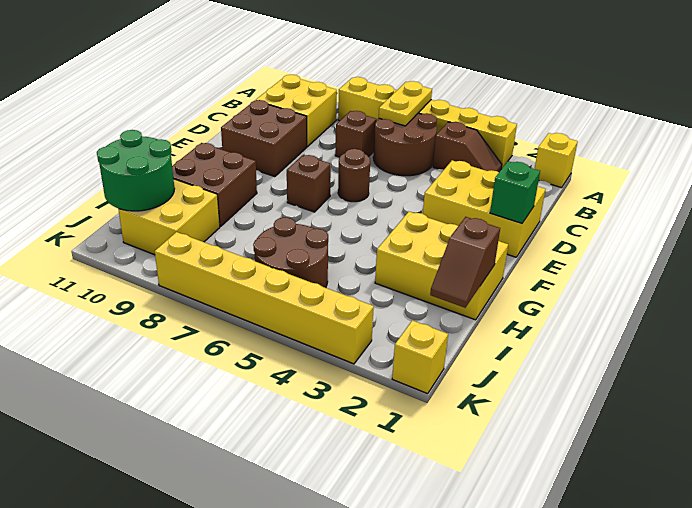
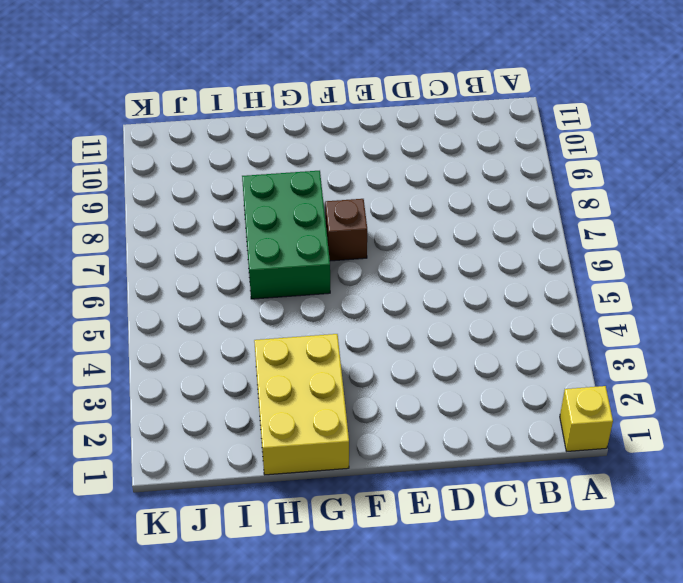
green brick G6:H8 level 1 -> none
none -> yellow brick A3:A8 level 1
none -> brown slope B3:B4 level 1 top 4
none -> brown round brick B5:C6 level 1

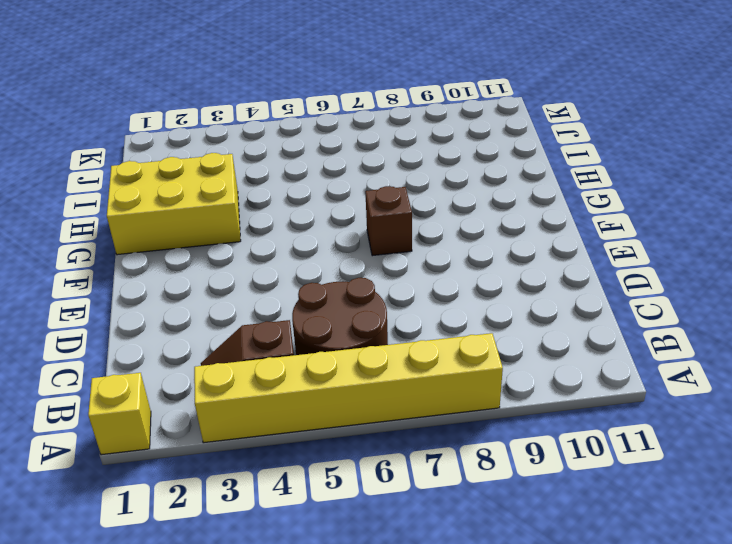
none -> yellow brick B9:C10 level 1
none -> brown brick C7 level 1
none -> yellow brick D1:E3 level 1

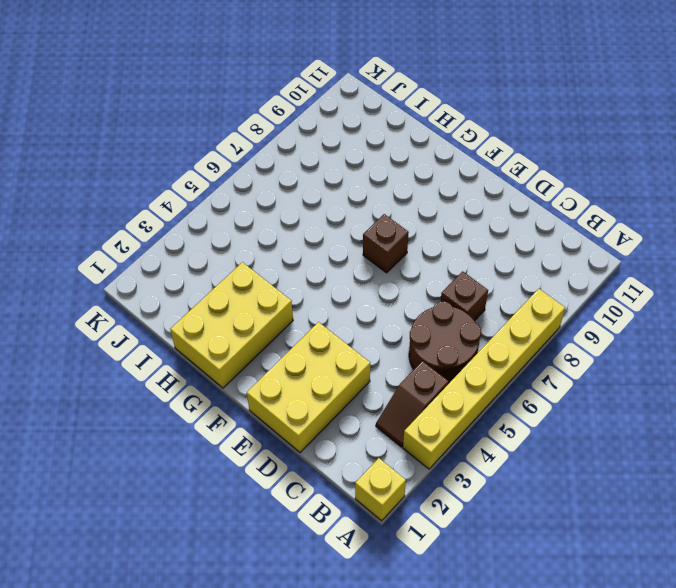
none -> yellow brick B9:C10 level 1
none -> brown brick D9:E10 level 1
none -> brown round brick E6 level 1

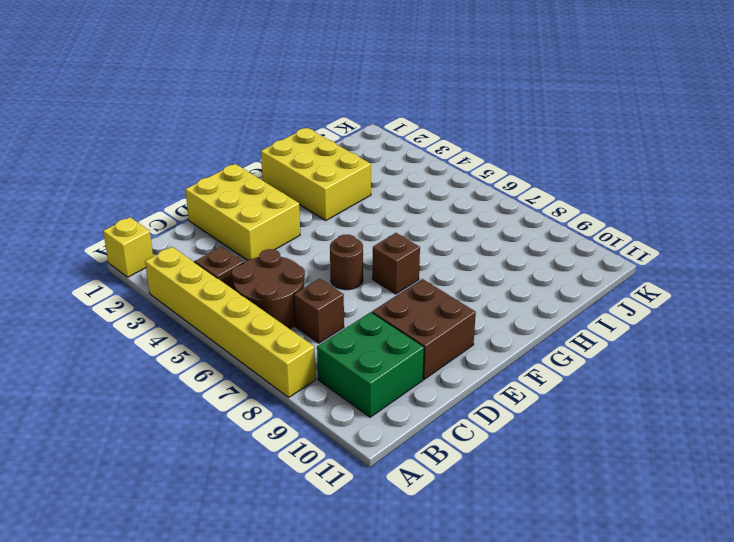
green brick B9:C10 level 1 -> yellow brick B9:C10 level 1
none -> brown brick G9:H10 level 1
none -> brown round brick I5:J6 level 1
none -> yellow brick I9:J10 level 1

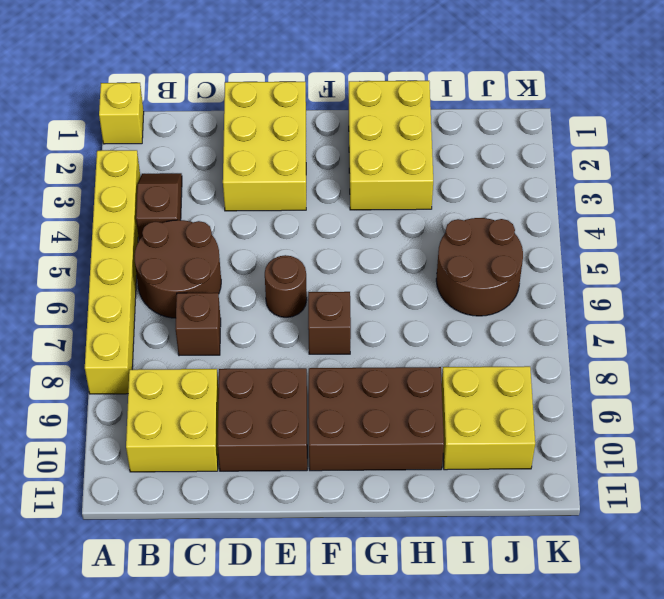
brown brick F9:H10 level 1 -> brown brick G9:H10 level 1
none -> yellow brick K1 level 1
none -> yellow brick K3:K8 level 1
none -> yellow plate A6:B6 level 2

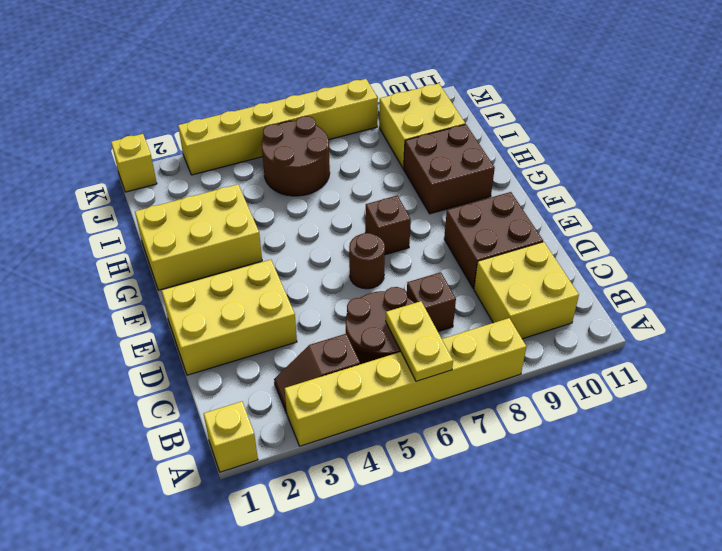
none -> green brick E1 level 2
none -> brown slope H1:I1 level 2 top H
none -> green round brick I10:J11 level 2

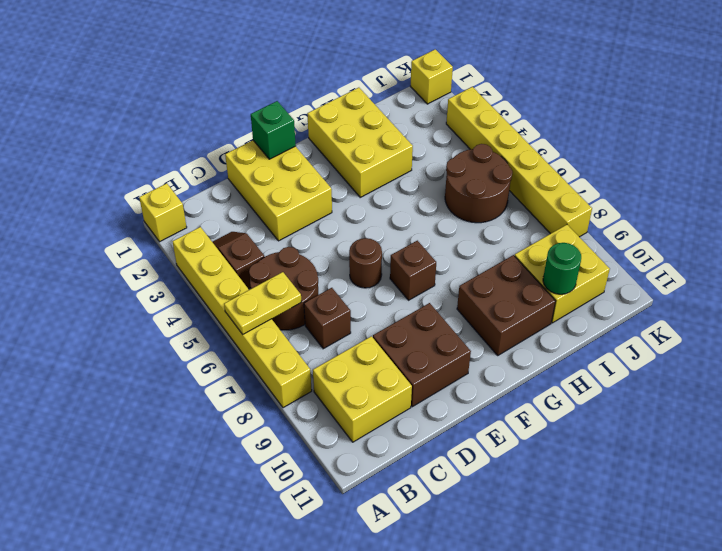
green round brick I10 level 2 -> green round brick I10:J11 level 2
none -> brown slope H1:I1 level 2 top H

